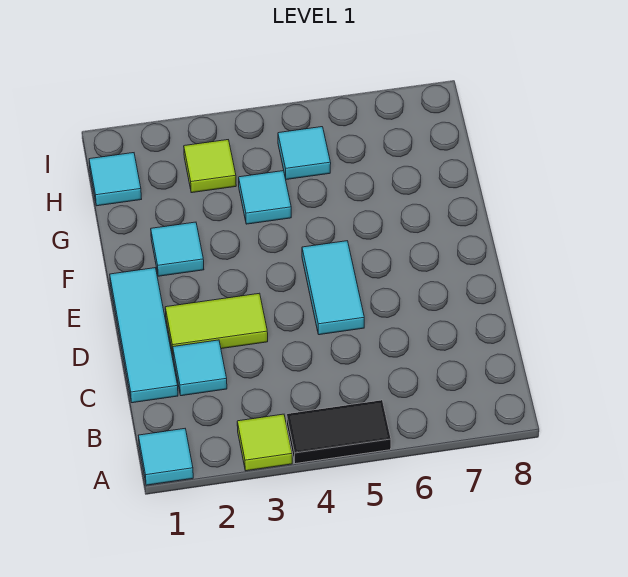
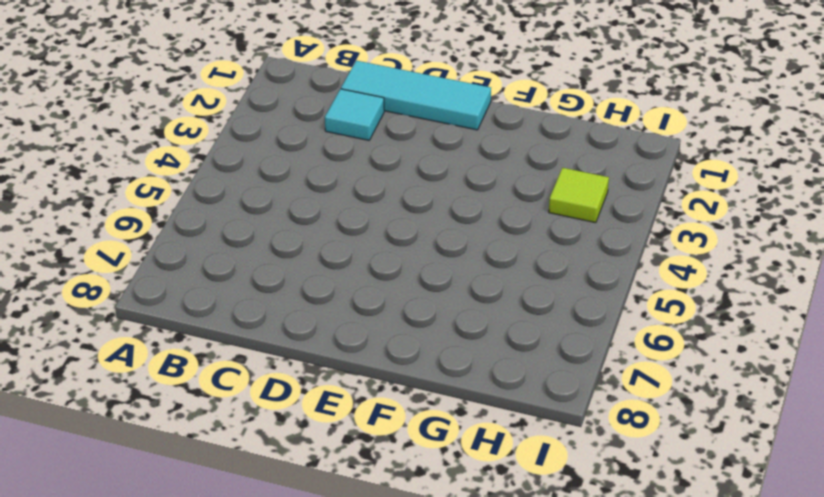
none -> cyan tile A1 level 1
none -> lime tile A3 level 1
none -> black tile A4:A5 level 1

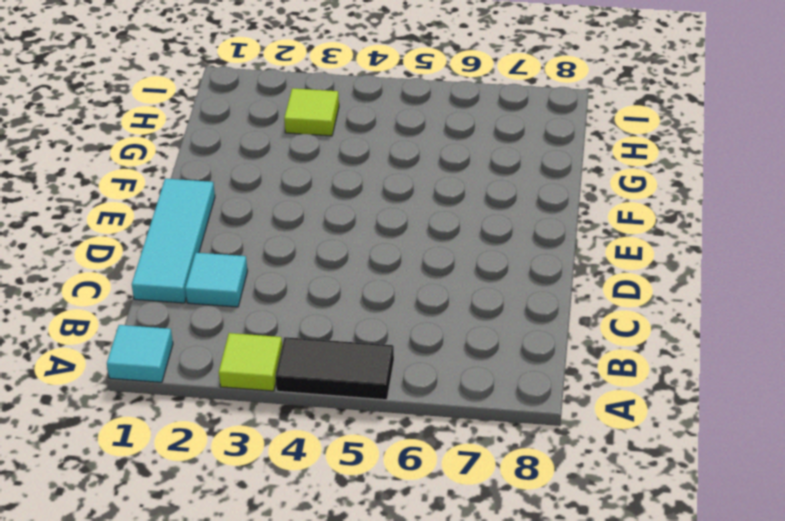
none -> lime tile D2:D3 level 1
none -> cyan tile D5:E5 level 1
none -> cyan tile F2 level 1

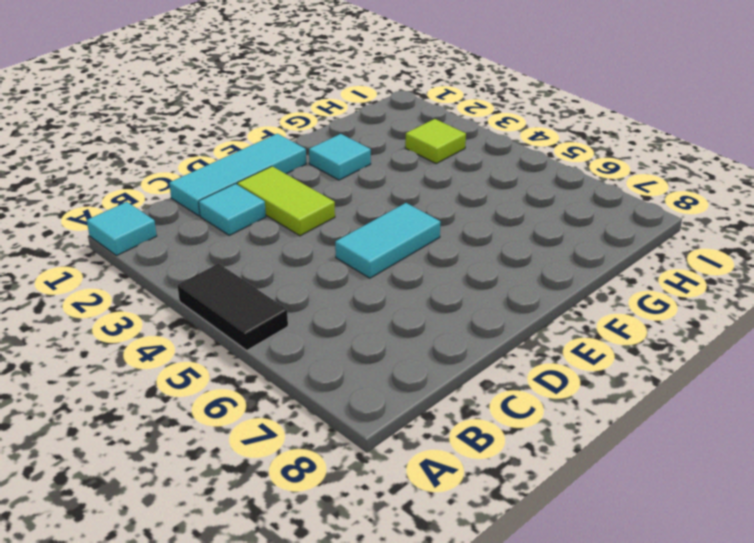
none -> lime tile A3 level 1
none -> cyan tile G4 level 1
none -> cyan tile H1 level 1

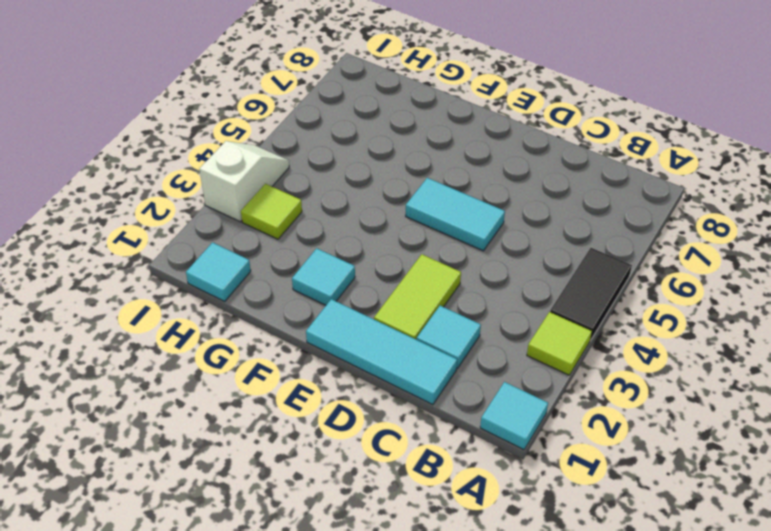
white slope I3:I4 level 1 top 3 -> none
none -> cyan tile G4 level 1
none -> cyan tile H5 level 1

